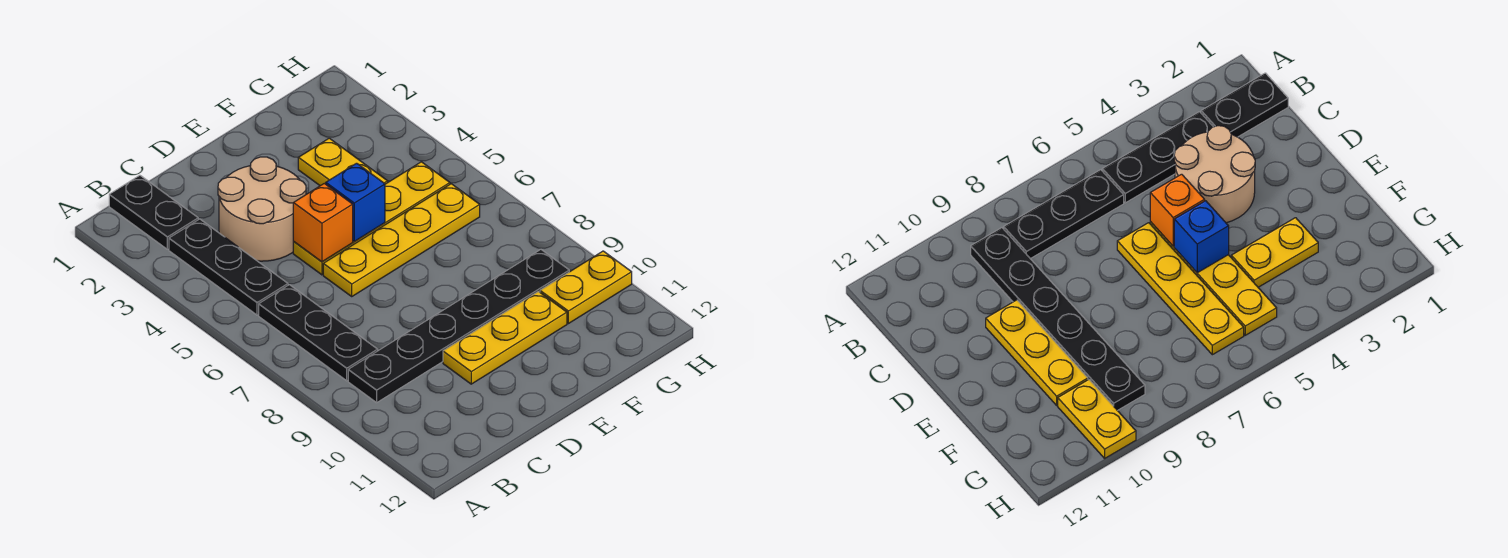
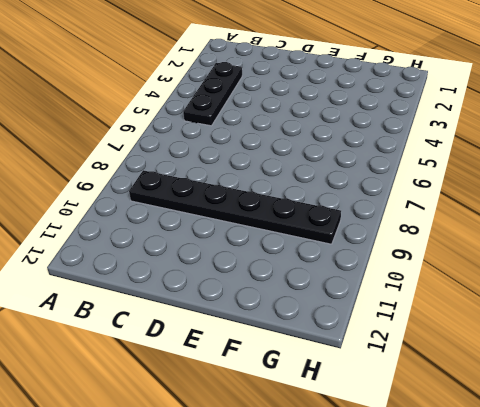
none -> black plate B1:B2 level 1
none -> black plate B6:B8 level 1
none -> tan round brick C3:D4 level 1

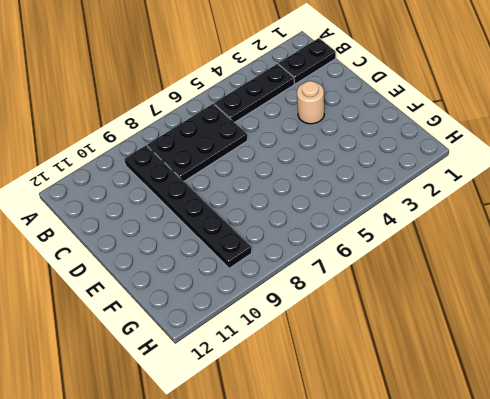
black plate B6:C8 level 1 -> black plate B6:B8 level 1
tan round brick D3 level 1 -> tan round brick C3:D4 level 1
none -> yellow plate D5:G5 level 1
none -> yellow plate D6:G6 level 1
none -> yellow plate D10:F10 level 1

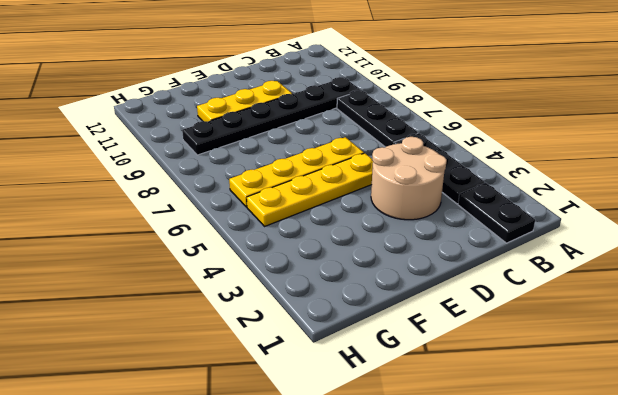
none -> yellow plate F3:F4 level 1
none -> yellow plate G10:H10 level 1
none -> orange brick D5 level 2

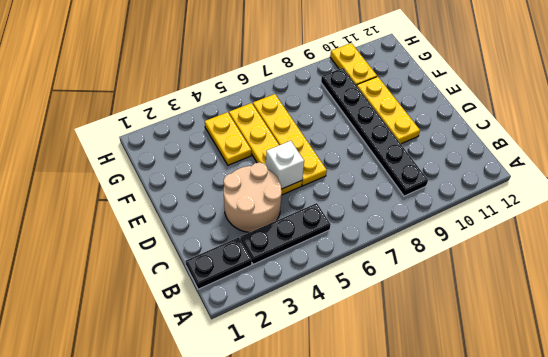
white brick D5 level 2 -> orange brick D5 level 2
yellow plate F4:G4 level 1 -> yellow plate F3:F4 level 1
none -> black plate B6:B8 level 1
none -> blue brick E5 level 2

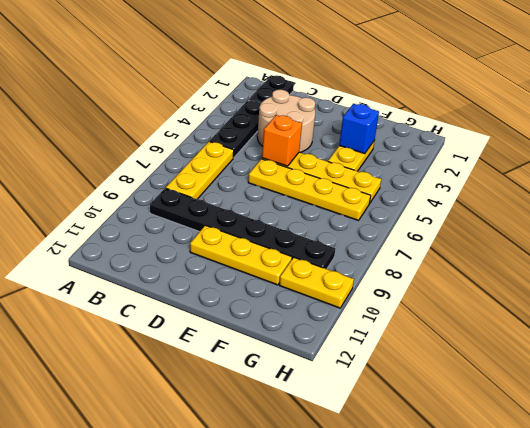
yellow plate B6:B8 level 1 -> black plate B6:B8 level 1
blue brick F3 level 2 -> blue brick E5 level 2

